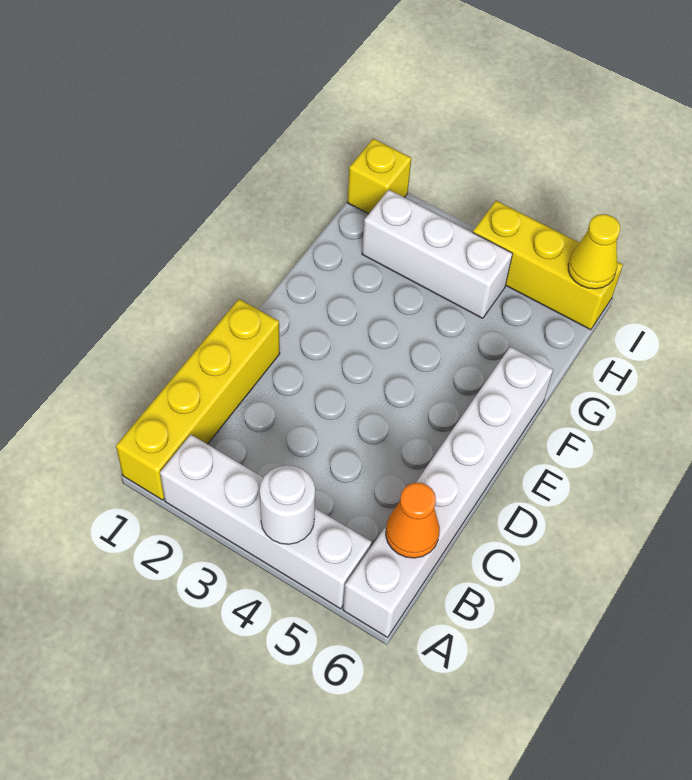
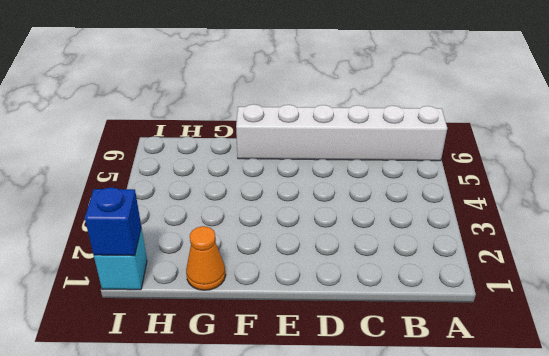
orange cone G1 level 1 -> orange cone B6 level 2
cyan brick I1 level 1 -> yellow brick I1 level 1
blue brick I1 level 2 -> none
none -> yellow brick A1:D1 level 1
none -> white brick A2:A5 level 1

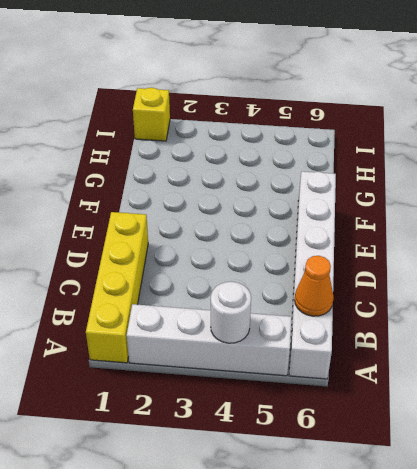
none -> white brick H2:H4 level 1
none -> yellow brick I4:I6 level 1

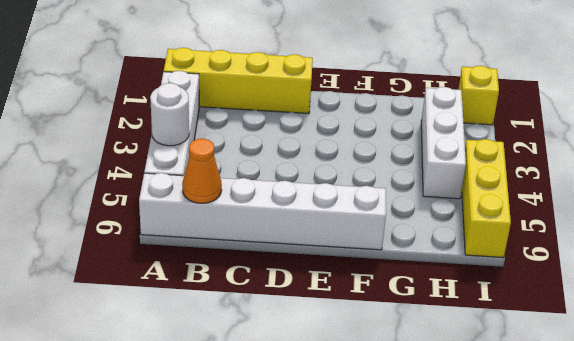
none -> yellow cone I6 level 2

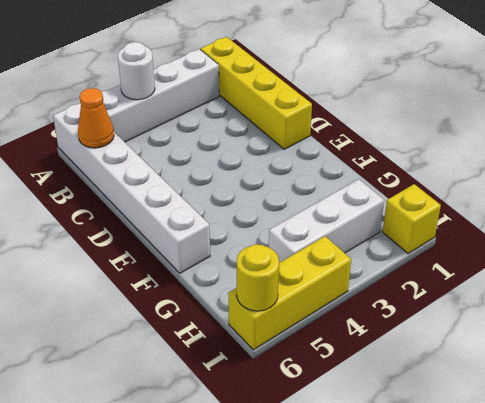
yellow round brick I6 level 2 -> yellow cone I6 level 2

